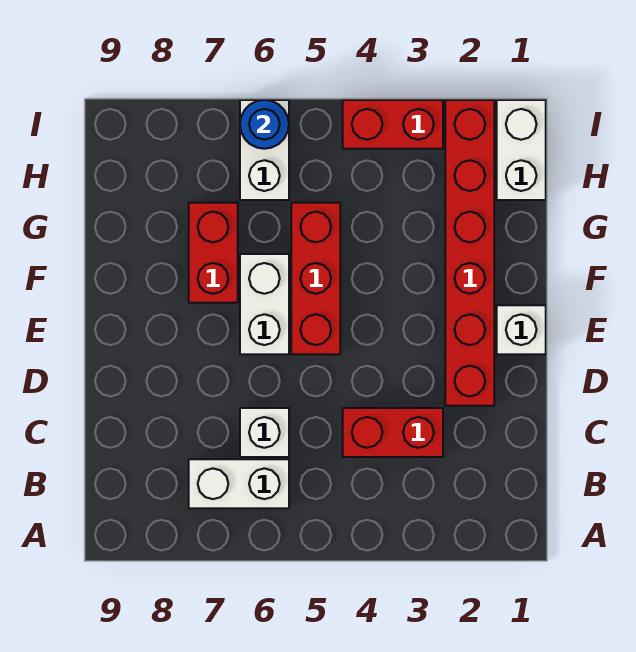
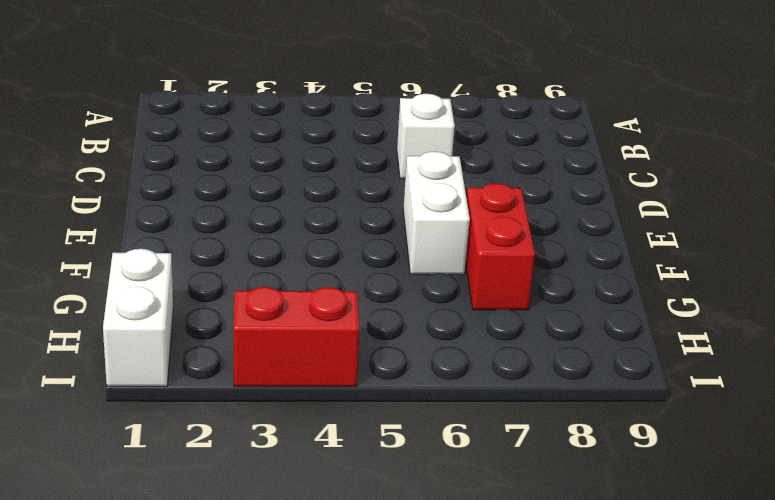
none -> white brick B6:B7 level 1
none -> red brick C3:C4 level 1
none -> red brick D2:I2 level 1

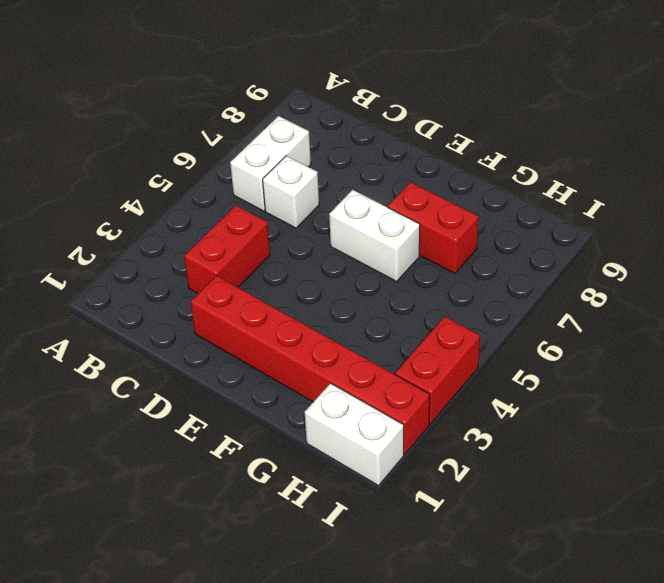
none -> white brick E1 level 1
none -> red brick E5:G5 level 1
none -> white brick H6:I6 level 1

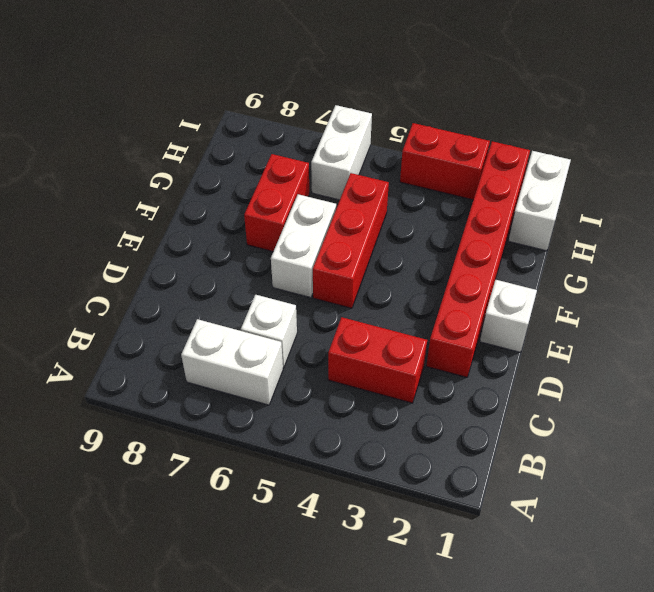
none -> blue round brick I6 level 2

